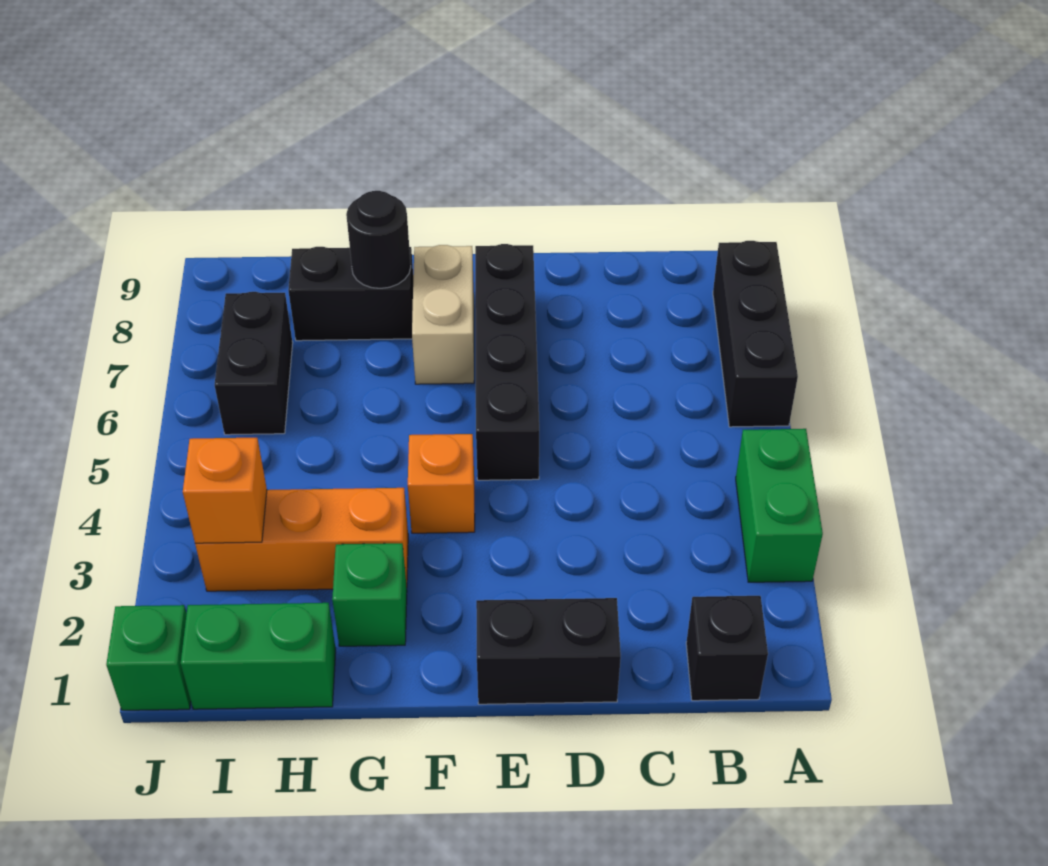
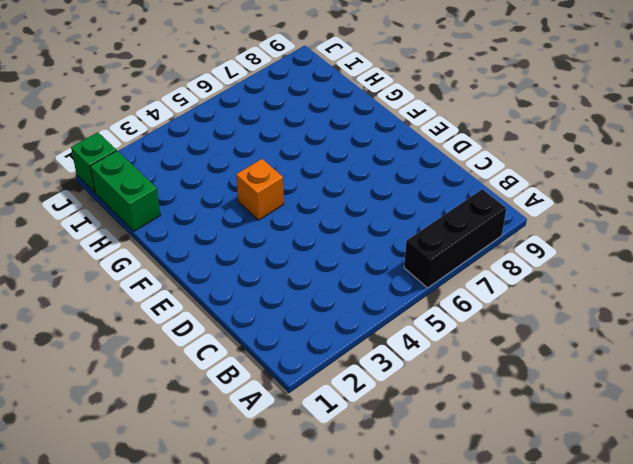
none -> green brick A3:A4 level 1
none -> black brick B1 level 1
none -> black brick D1:E1 level 1

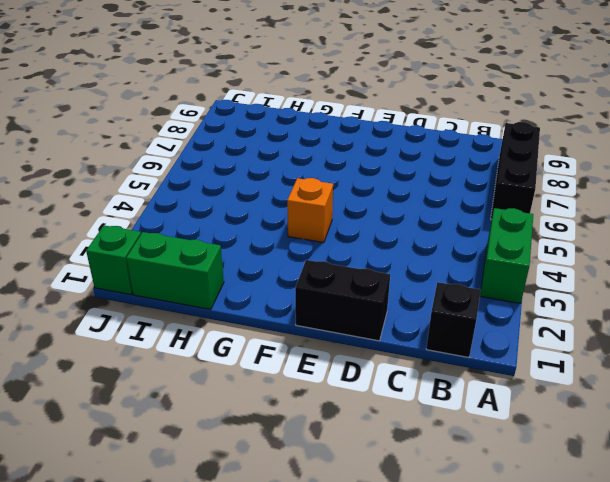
none -> black brick E5:E8 level 1
none -> tan brick F7:F8 level 1
none -> green brick G2 level 1

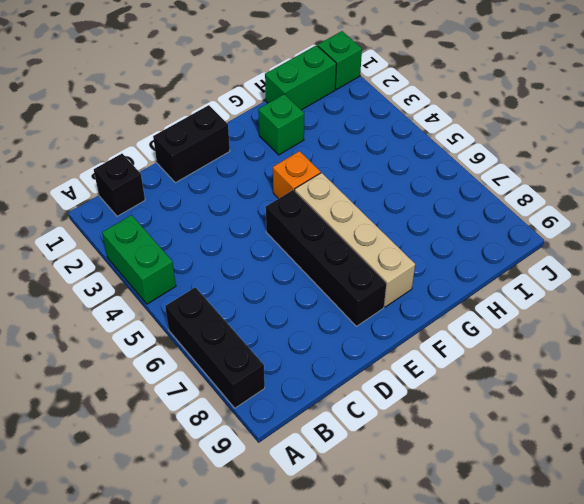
tan brick F5:F8 level 1 -> tan brick F7:F8 level 1
none -> orange brick G3:I3 level 1
none -> black brick G8:H8 level 1
none -> black brick I6:I7 level 1

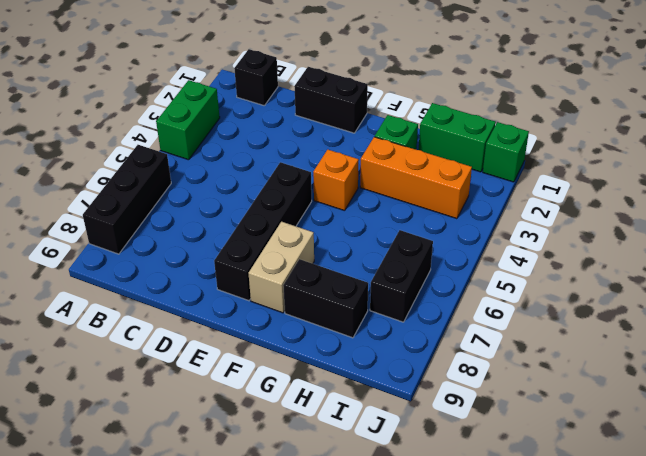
none -> black round brick G8 level 2
none -> orange brick I3 level 2

